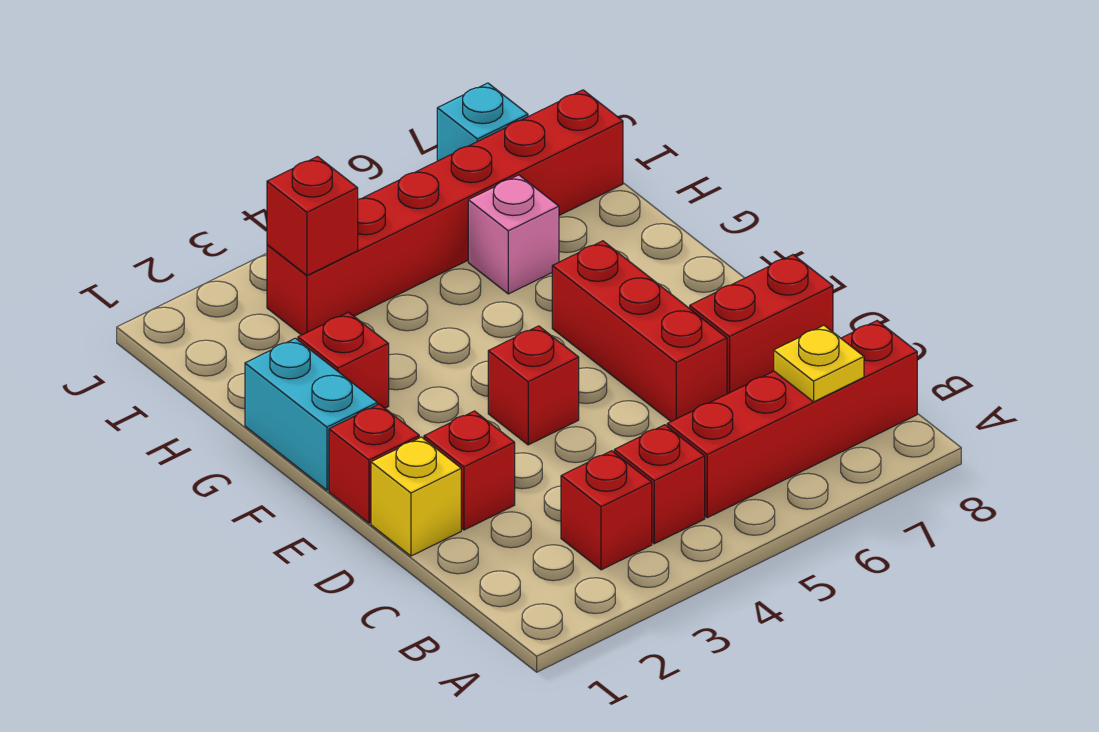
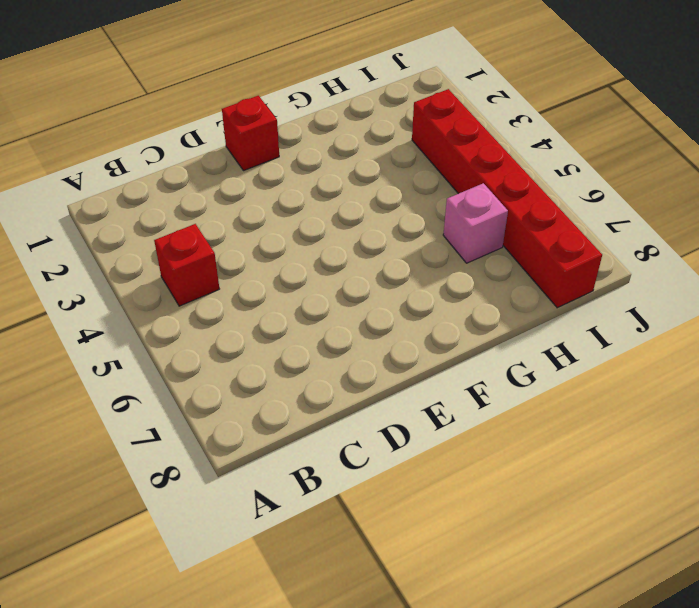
none -> red brick B3 level 1
none -> red brick B5:B8 level 1
none -> yellow brick D1 level 1

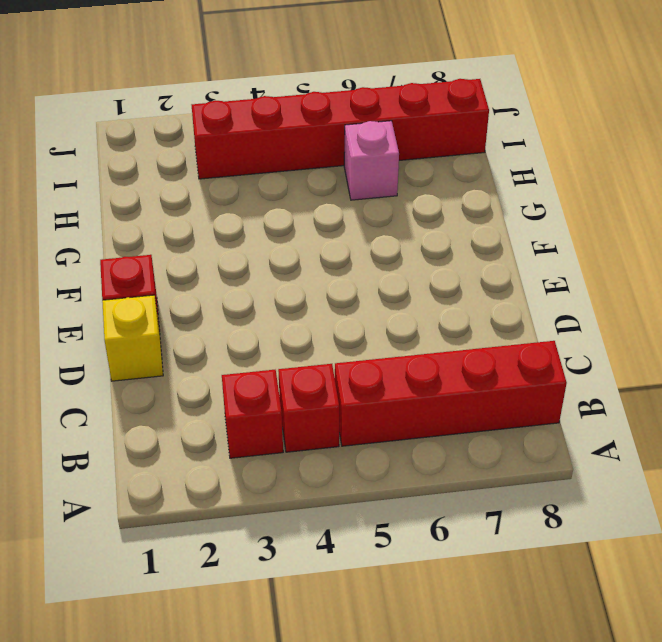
none -> red brick D2 level 1
none -> red brick D6:F6 level 1
none -> red brick D7:D8 level 1

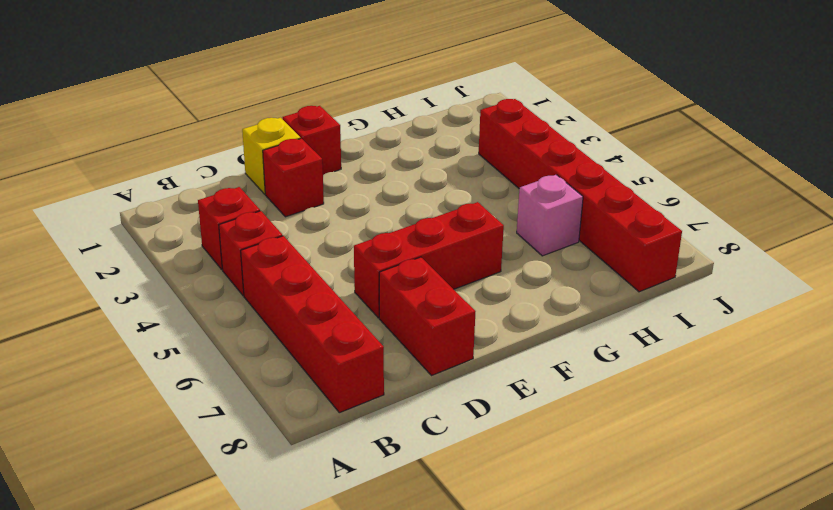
none -> red brick E4 level 1
none -> cyan brick F1:G1 level 1
none -> red brick G2 level 1

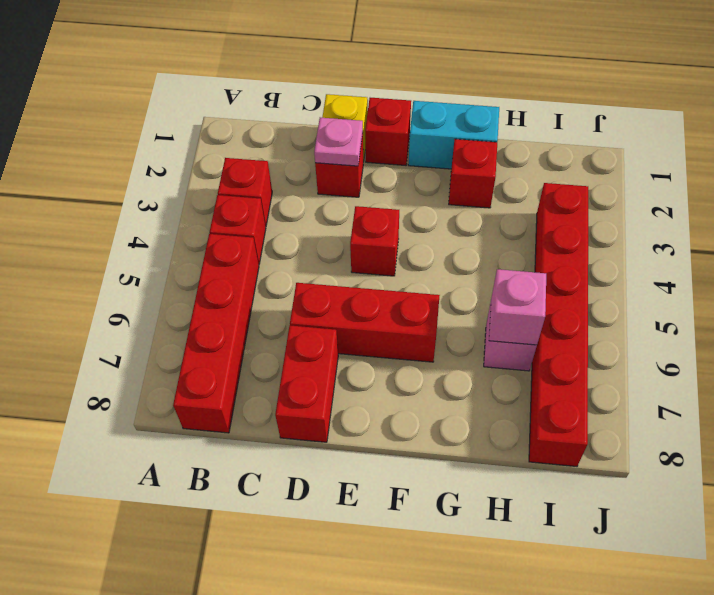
pink plate D2 level 2 -> none
pink brick H6 level 2 -> none
none -> cyan brick J7 level 1
none -> yellow plate B7 level 2
none -> red brick I3 level 2

